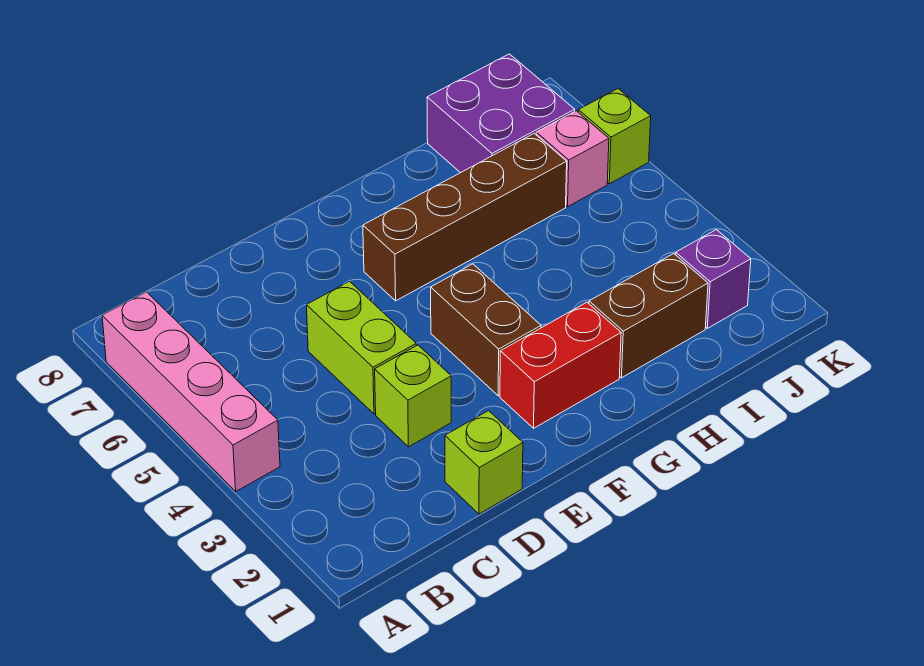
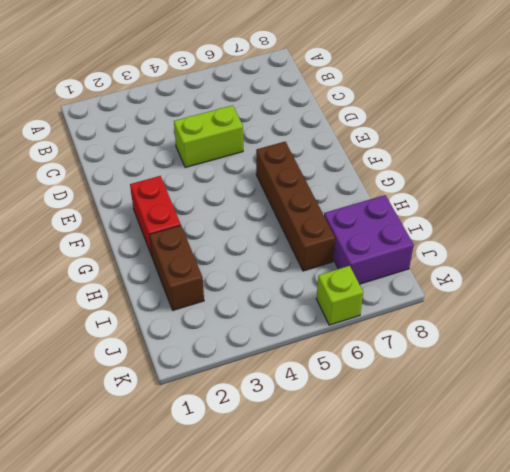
none -> pink brick A4:A7 level 1
none -> lime brick D1 level 1
none -> lime brick D3 level 1

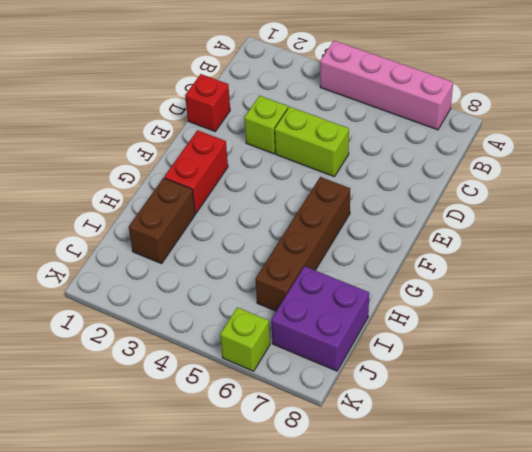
red brick D1 level 1 -> lime brick D1 level 1
none -> brown brick F3:F4 level 1
none -> purple brick J2 level 1
none -> pink brick J6 level 1

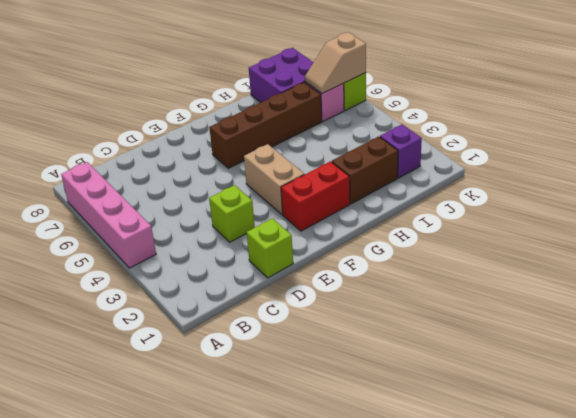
tan brick F3:F4 level 1 -> brown brick F3:F4 level 1
tan slope J6:K6 level 2 top K -> none
none -> lime brick D4:D5 level 1

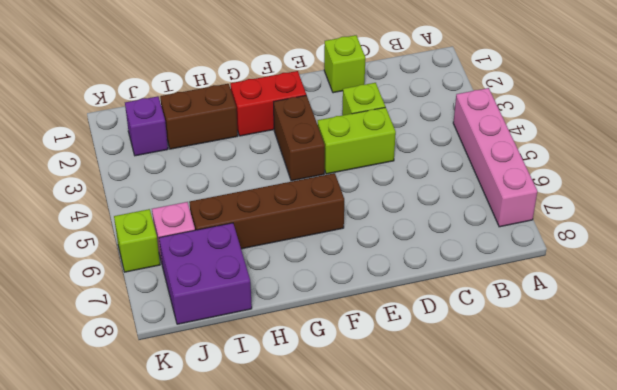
lime brick D4:E4 level 1 -> lime brick D4:D5 level 1

